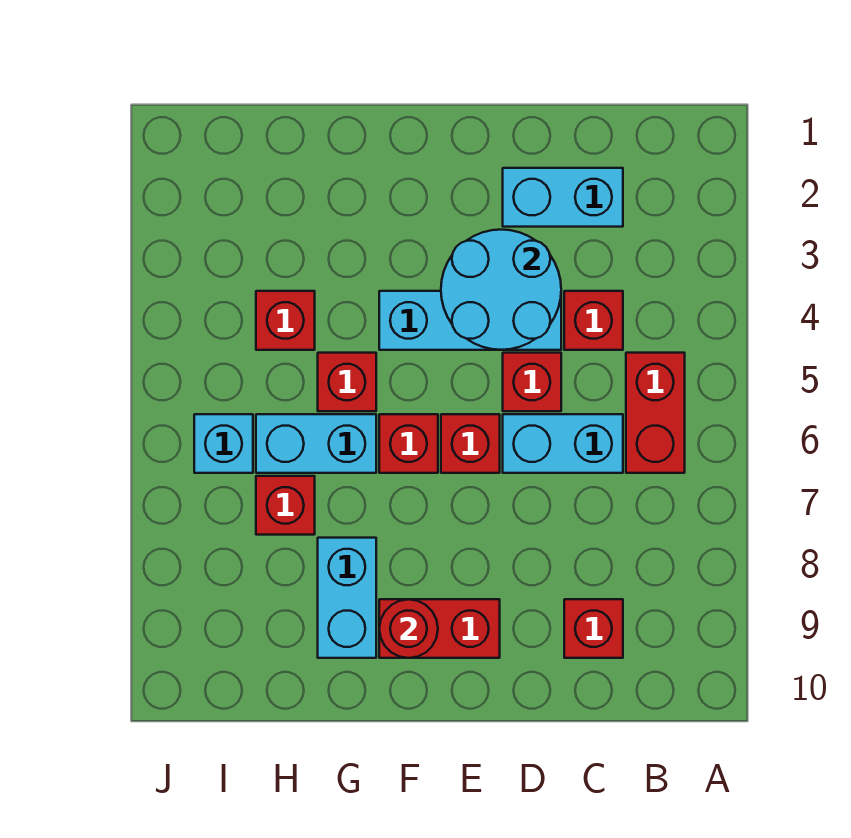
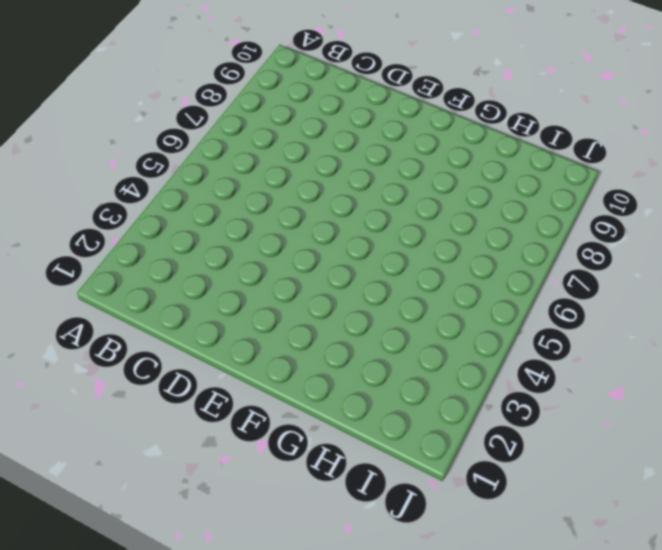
none -> red brick B5:B6 level 1
none -> cyan brick C2:D2 level 1
none -> red brick C4 level 1

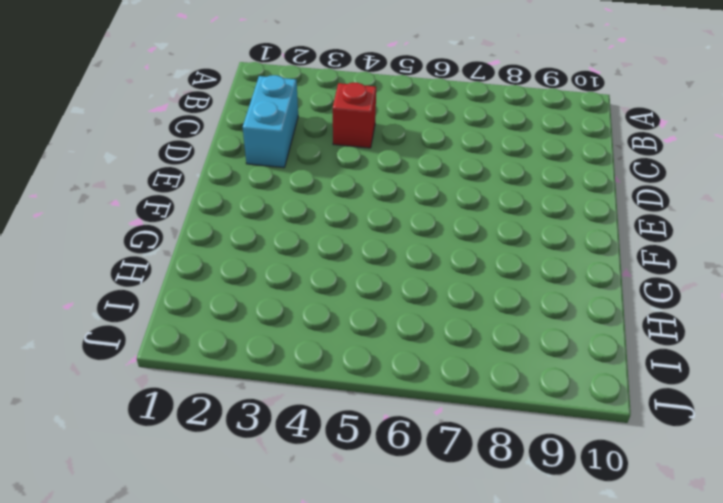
none -> red brick B5:B6 level 1
none -> cyan brick C6:D6 level 1
none -> red brick C9 level 1

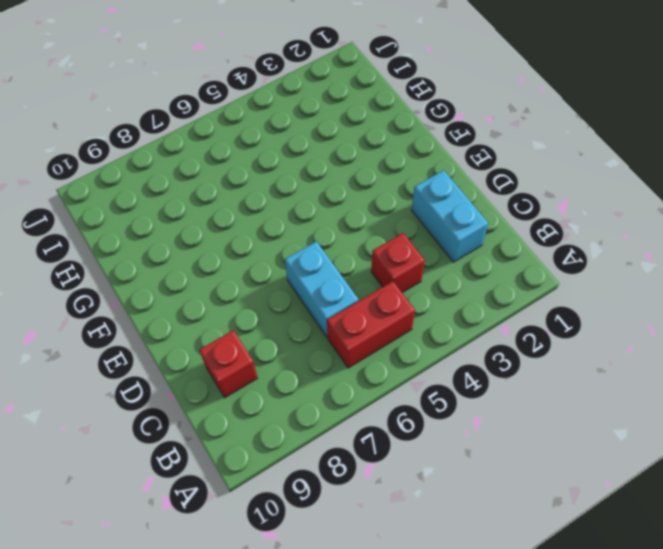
none -> cyan brick D4:F4 level 1
none -> red brick D5 level 1
none -> red brick E6 level 1

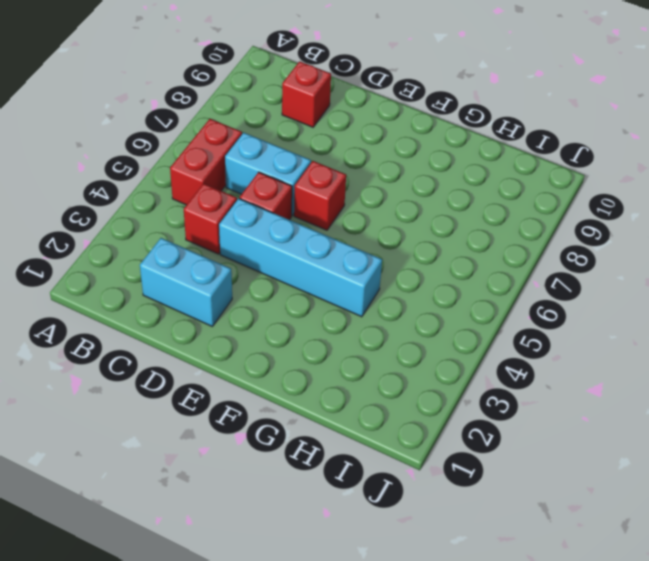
cyan brick D4:G4 level 1 -> cyan brick D4:F4 level 1
none -> red brick E9:F9 level 1
none -> red brick F6 level 1
none -> red brick G5 level 1

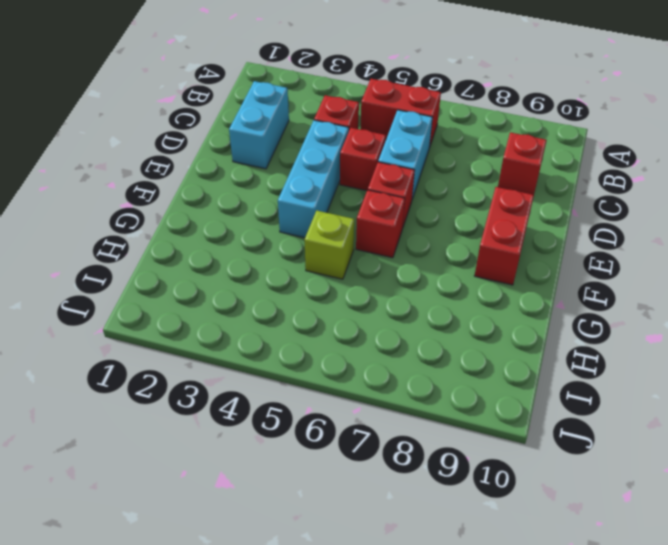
lime brick G5 level 1 -> red brick G5 level 1
none -> cyan brick G6:H6 level 1
none -> cyan brick G8:G9 level 1
none -> red brick H4 level 1

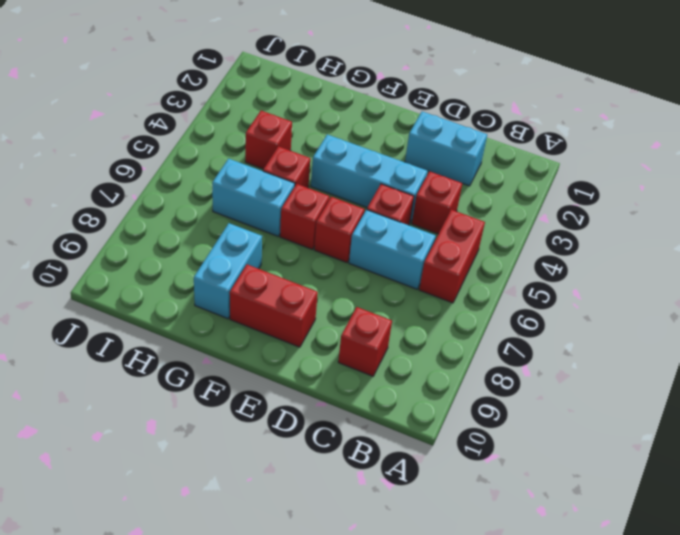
none -> red brick H7 level 1
none -> cyan brick I6 level 1
none -> cyan round brick D3:E4 level 2

